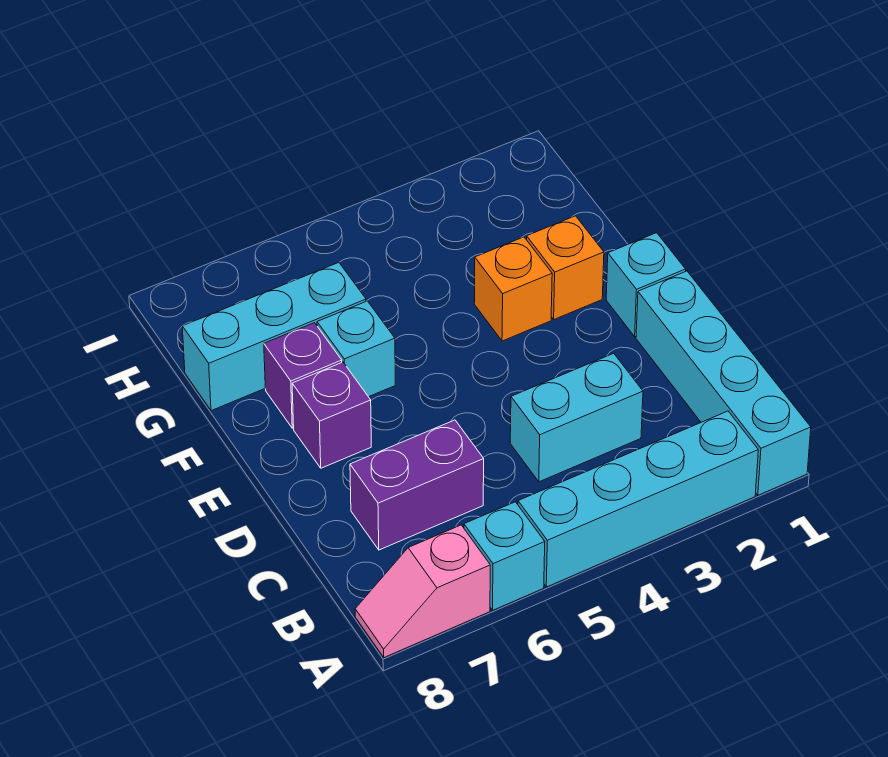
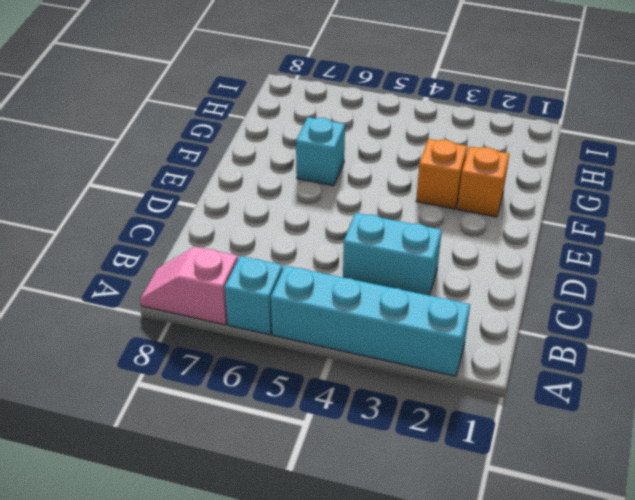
none -> cyan brick A1:D1 level 1
none -> purple brick C6:C7 level 1
none -> cyan brick E1 level 1

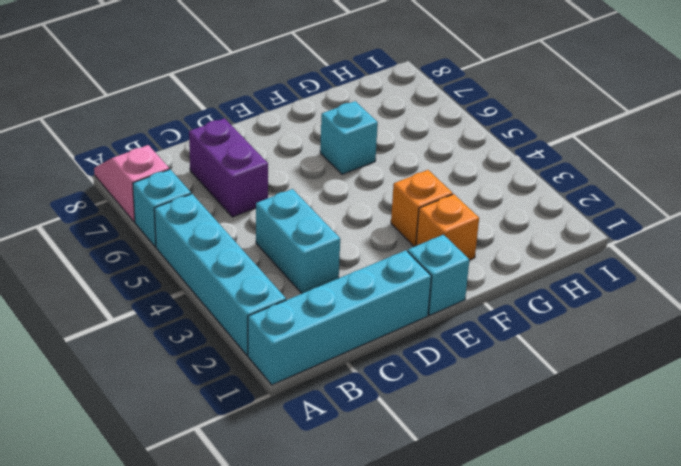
none -> purple brick E7 level 1
none -> purple brick F7 level 1
none -> cyan brick G6:G8 level 1

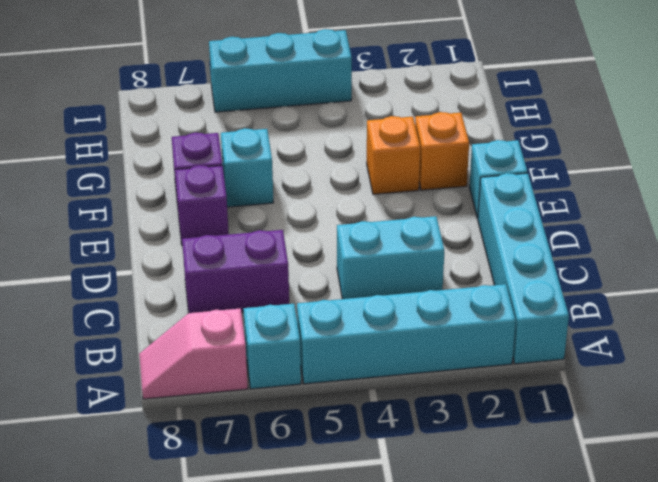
cyan brick I4:I6 level 1 -> cyan brick G6:G8 level 1

